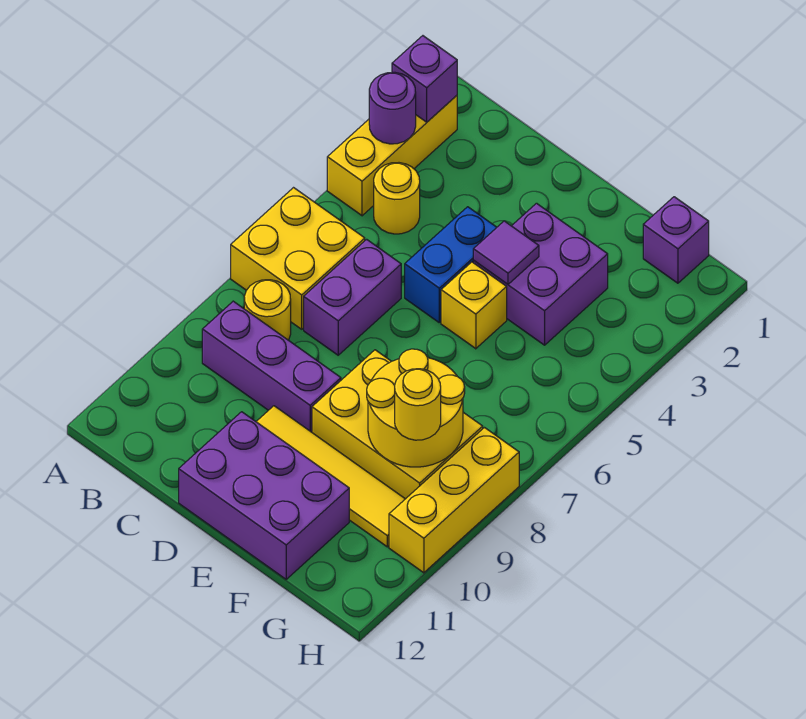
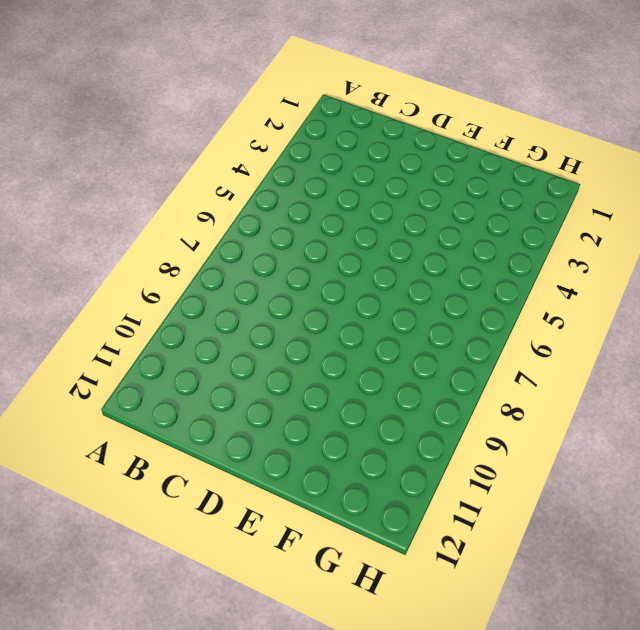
none -> yellow brick A2:A4 level 1
none -> yellow brick A6:B7 level 1
none -> yellow round brick B4 level 1

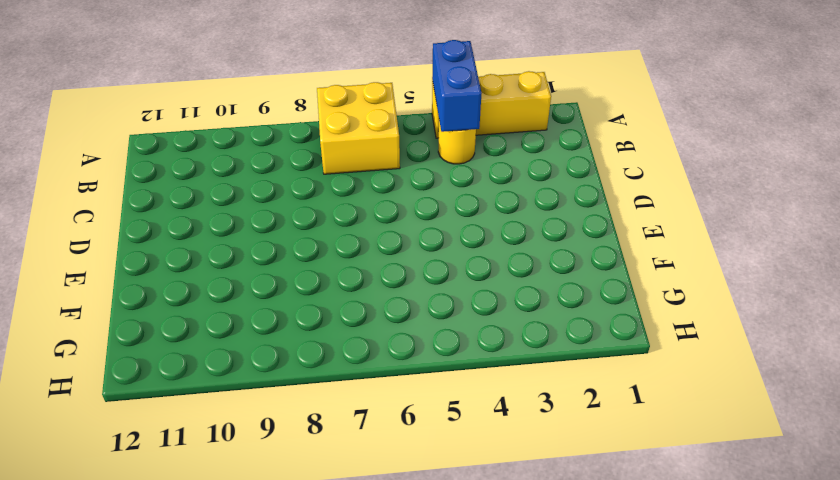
blue brick A4:B4 level 2 -> blue brick D4:D5 level 1
none -> yellow round brick B8 level 1
none -> purple brick B9:D9 level 1
none -> purple brick C6:C7 level 1

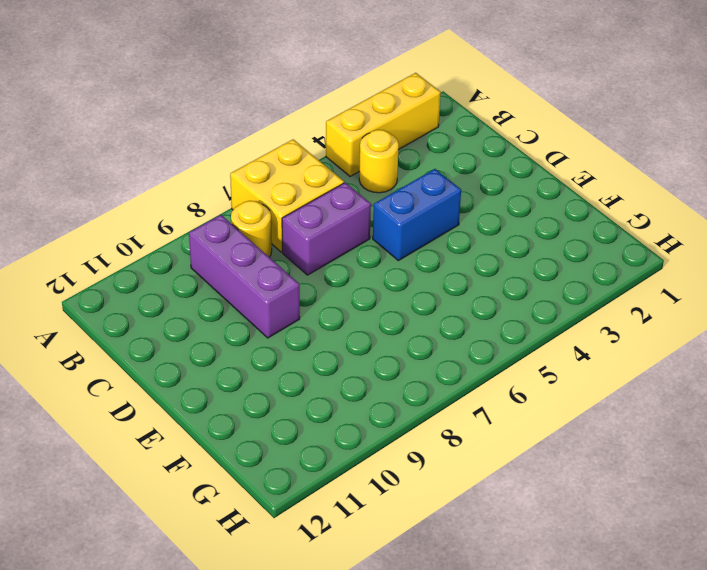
none -> yellow tile D10:G10 level 1
none -> purple brick D11:F12 level 1
none -> purple brick E3:F4 level 1

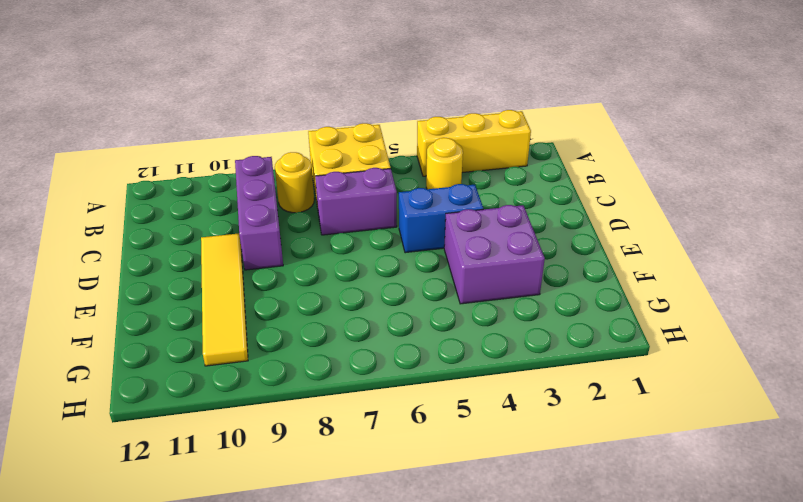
none -> purple brick D11:F12 level 1
none -> yellow brick E5 level 1
none -> yellow brick E8:G9 level 1

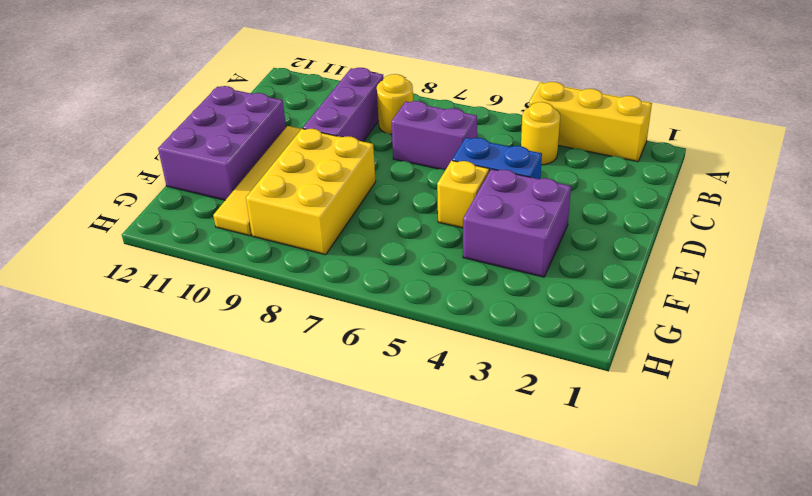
none -> yellow brick A6:B7 level 1
none -> purple brick G1 level 1
none -> yellow brick H8:H10 level 1

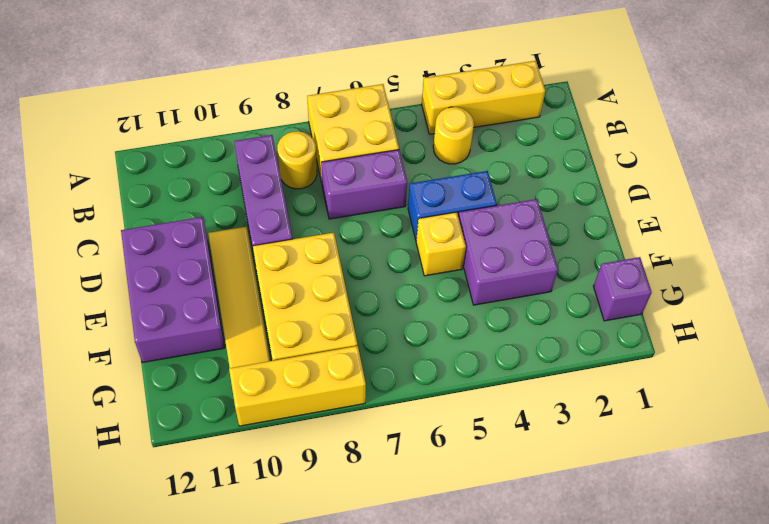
none -> purple brick A2 level 2
none -> purple round brick A3 level 2
none -> purple tile E4 level 2

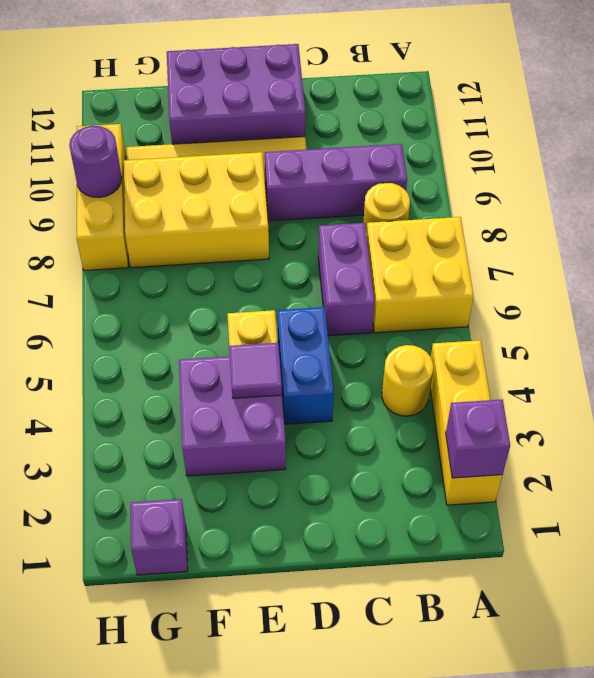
purple round brick H9 level 2 -> purple round brick A3 level 2
none -> yellow round brick F8:G9 level 2
none -> yellow round brick G9 level 3

